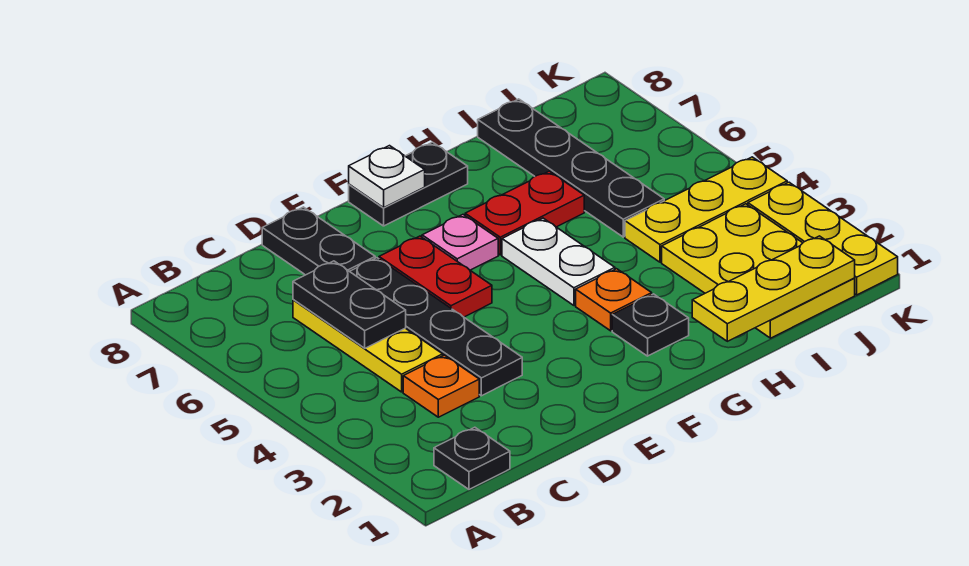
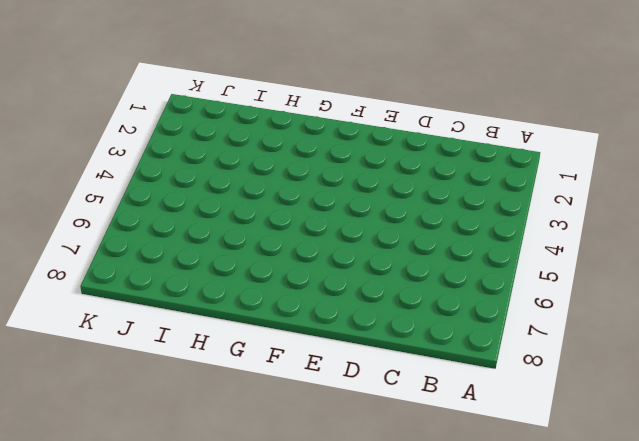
none -> black plate B1 level 1
none -> orange plate C3 level 1
none -> yellow plate C4:C6 level 1

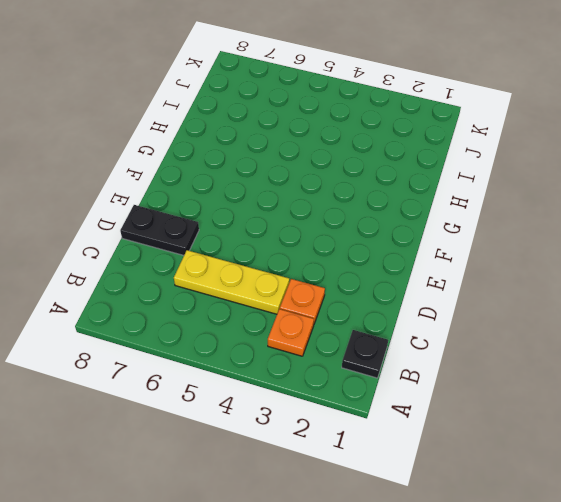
orange plate B3 level 1 -> orange plate G3 level 1
none -> black plate D3:D6 level 1
none -> red plate E5:E6 level 1
none -> pink plate F6 level 1

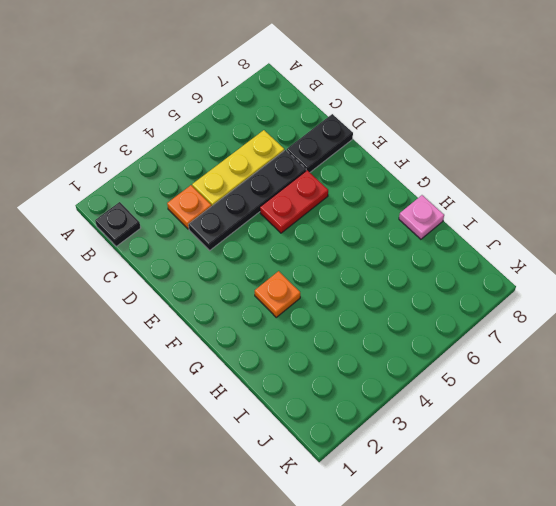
pink plate H8 level 1 -> pink plate F6 level 1
none -> black plate F8:G8 level 1
none -> black plate G2 level 1
none -> white plate G4:G5 level 1

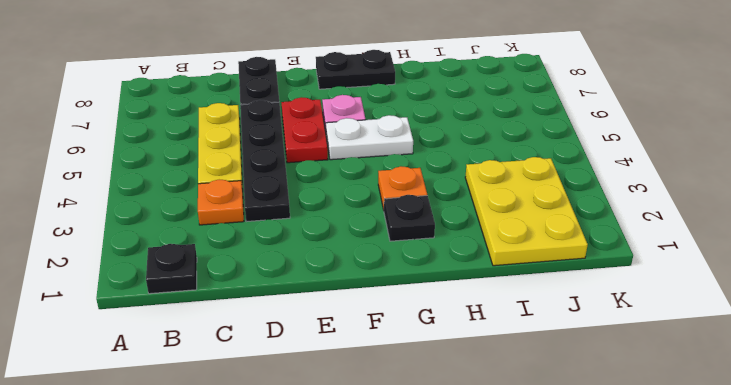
white plate F5:G5 level 1 -> white plate G4:G5 level 1
none -> red plate G6:H6 level 1
none -> yellow plate I4:K4 level 1
none -> black plate I5:I8 level 1

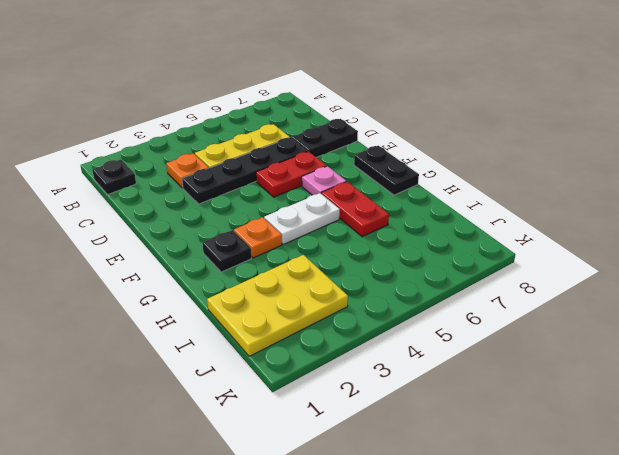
none -> yellow plate I4:K4 level 1
none -> black plate I5:I8 level 1
none -> yellow plate K1:K3 level 1

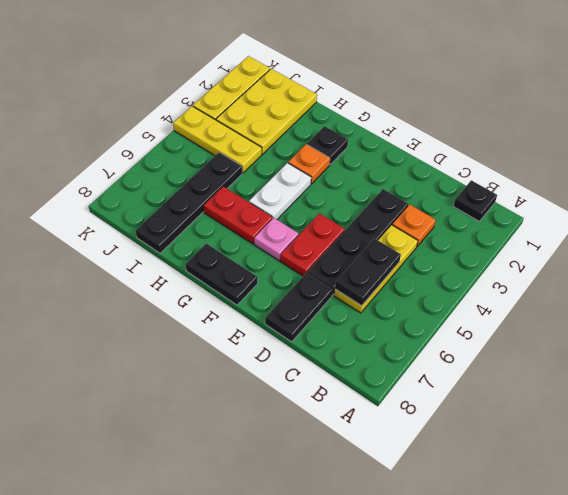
none -> white plate F8 level 2
none -> yellow plate H1:J1 level 2

